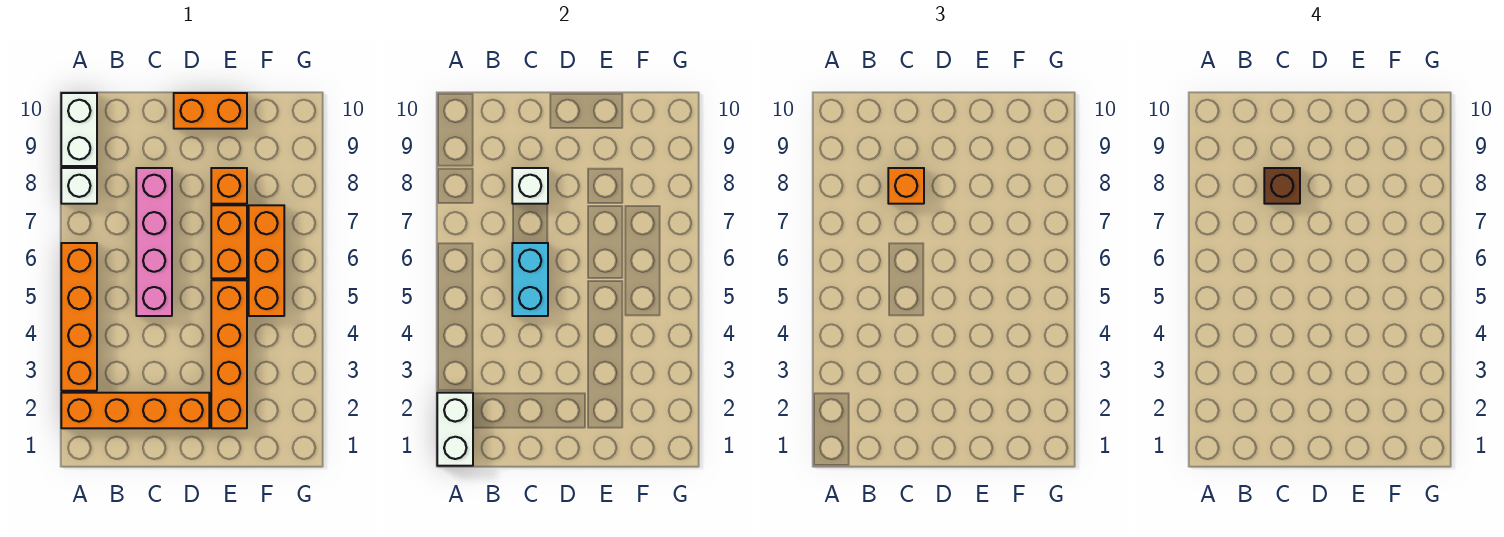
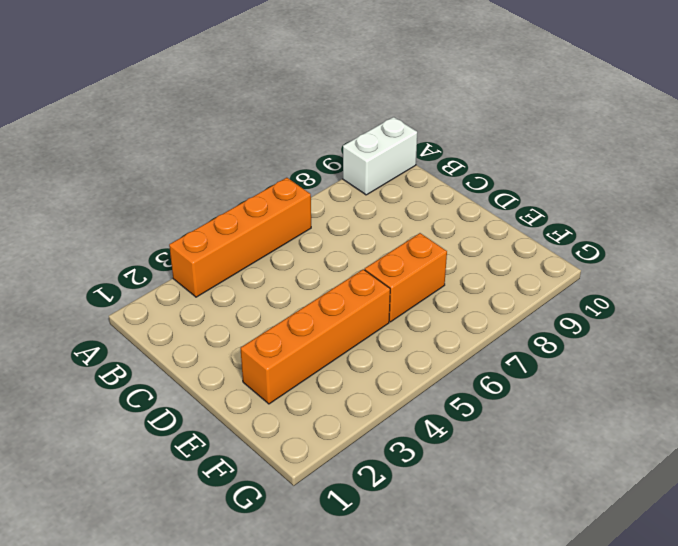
none -> orange brick A2:D2 level 1
none -> white brick A8 level 1
none -> pink brick C5:C8 level 1

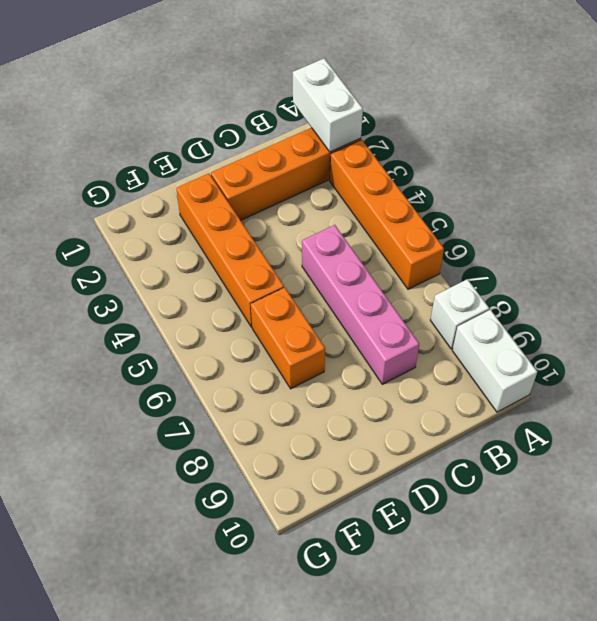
none -> orange brick D10:E10 level 1
none -> orange brick E8 level 1
none -> orange brick F5:F7 level 1

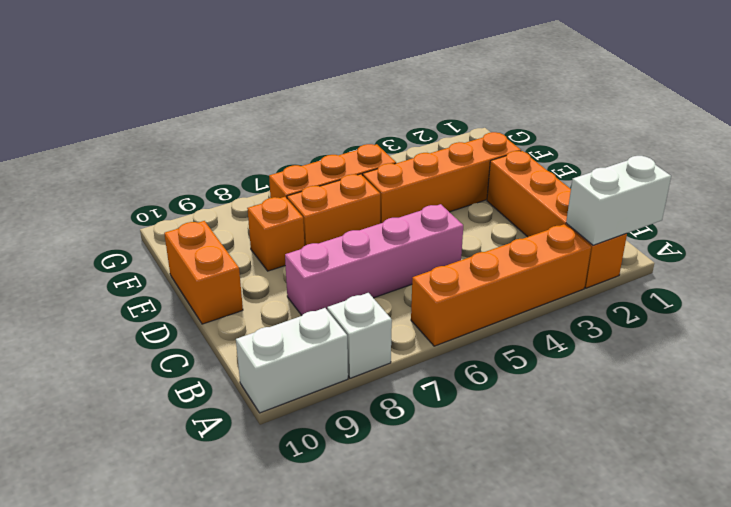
none -> cyan brick C5:C6 level 2
none -> white brick C8 level 2
none -> orange brick C8 level 3

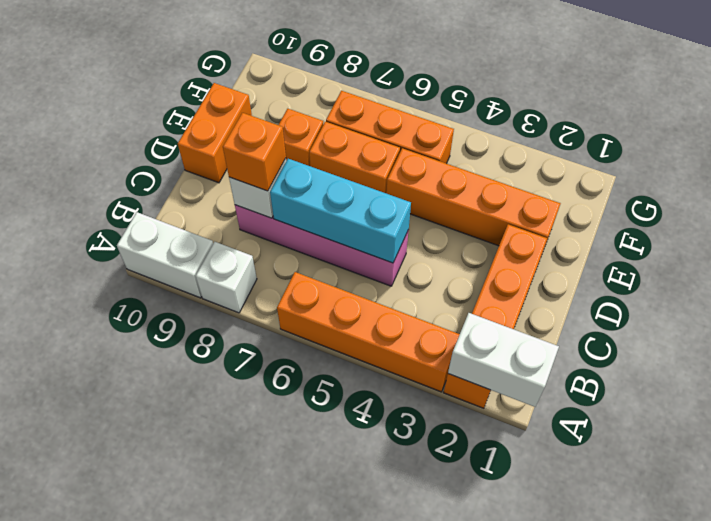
cyan brick C5:C7 level 2 -> cyan brick C5:C6 level 2
none -> brown brick C8 level 4

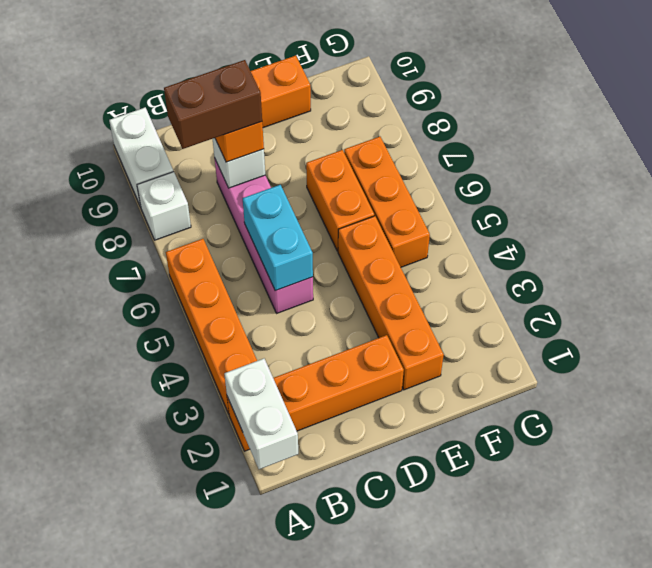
brown brick B8:C8 level 4 -> brown brick C8 level 4
none -> orange brick E8 level 1

